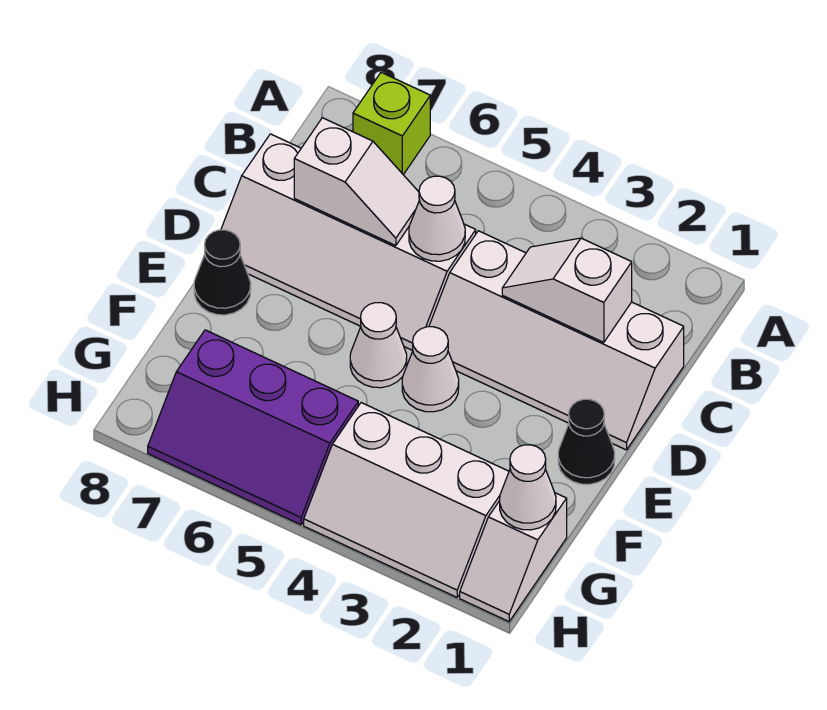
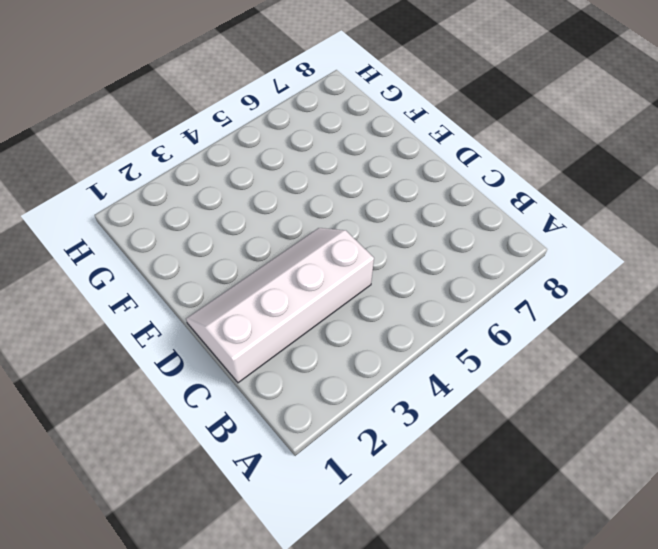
none -> lime brick A7 level 1
none -> white slope C5:D8 level 1 top C
none -> black cone E1 level 1

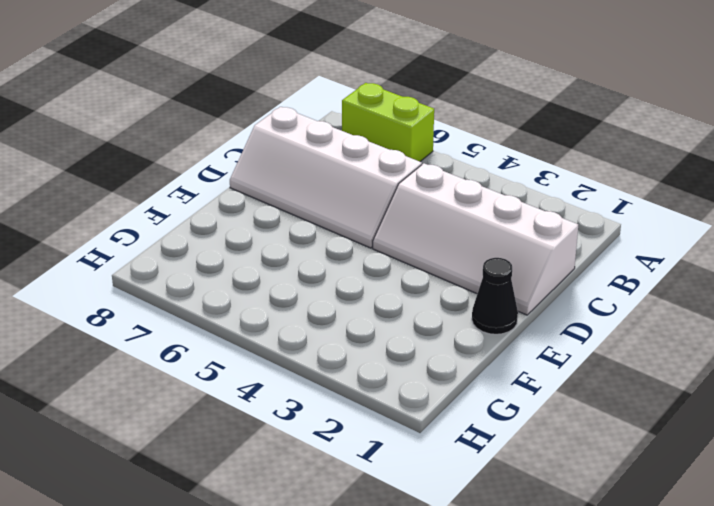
lime brick A6:A7 level 1 -> lime brick A7 level 1
none -> white cone E4 level 1
none -> white cone E5 level 1
none -> black cone E8 level 1

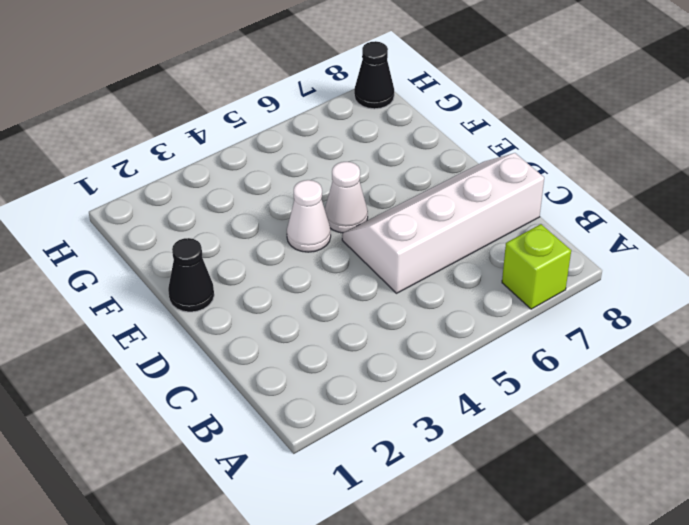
black cone H8 level 1 -> black cone E8 level 1
none -> white slope C1:D4 level 1 top C
none -> white slope G1:H1 level 1 top G
none -> white slope G2:H4 level 1 top G

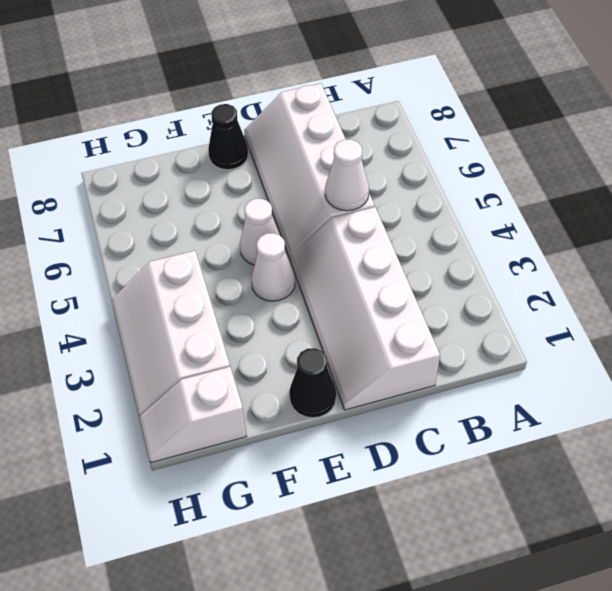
none -> lime brick A7 level 1
none -> purple slope G5:H7 level 1 top G
none -> white slope C2:C3 level 2 top 2

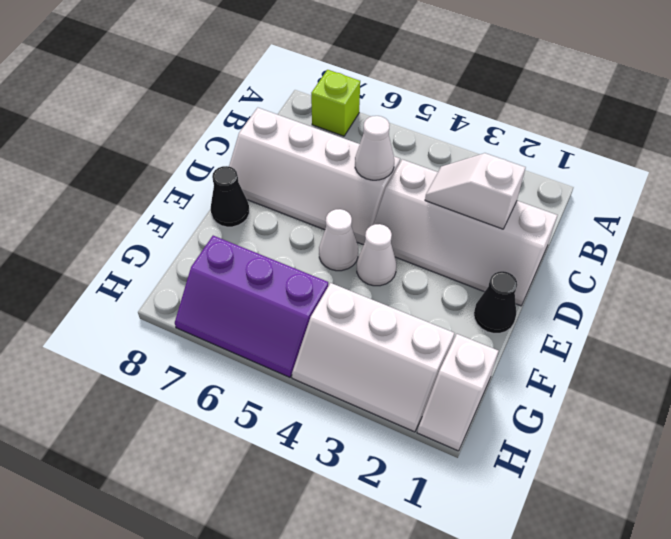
none -> white slope C6:C7 level 2 top 7
none -> white cone G1 level 2

